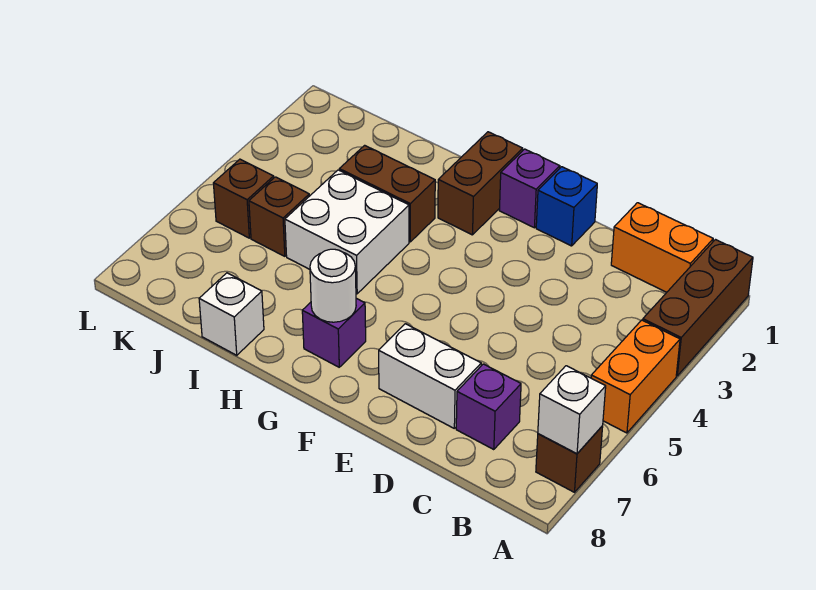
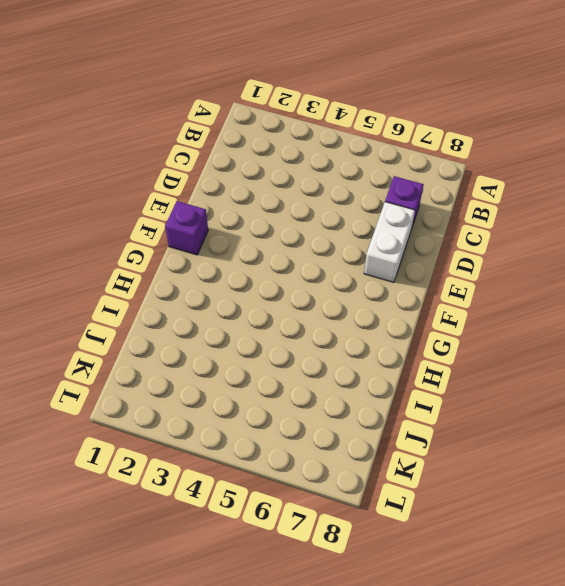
none -> brown brick A1:A3 level 1
none -> orange brick A4:A5 level 1
none -> brown brick A7 level 1

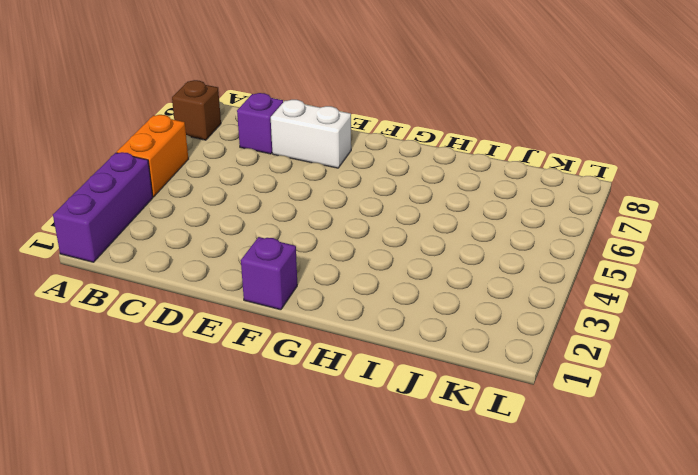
purple brick A1:A3 level 1 -> brown brick A1:A3 level 1
none -> orange brick B1:C1 level 1
none -> blue brick E1 level 1
none -> brown brick G1:G2 level 1

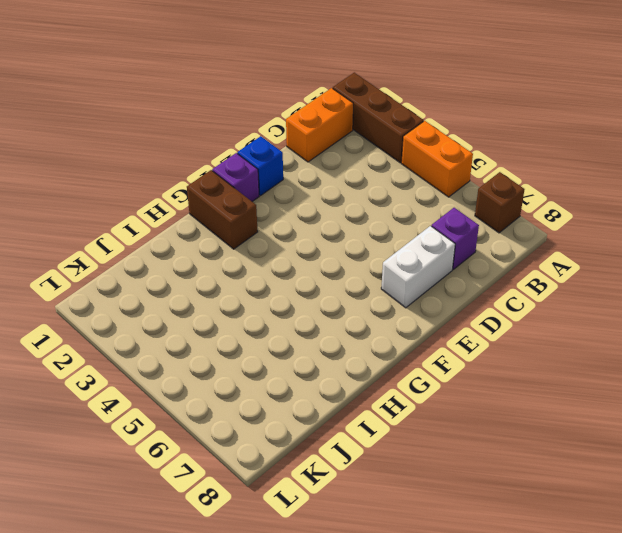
none -> purple brick G7 level 1
none -> brown brick H3:I3 level 1
none -> white brick H4:I5 level 1

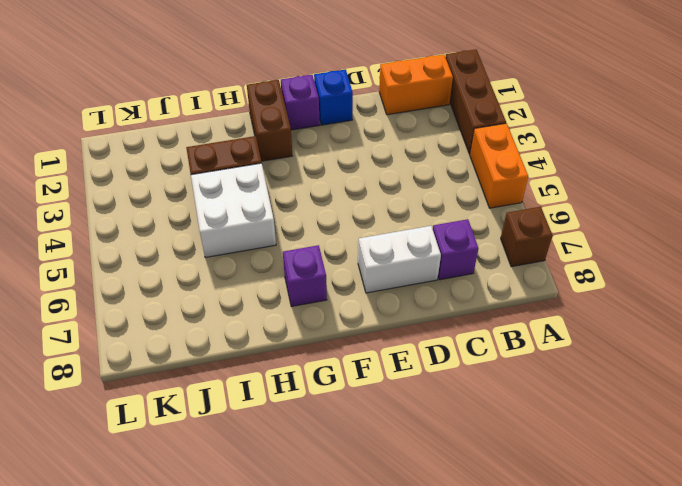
none -> white brick I8 level 1
none -> brown brick J5 level 1
none -> brown brick K5 level 1

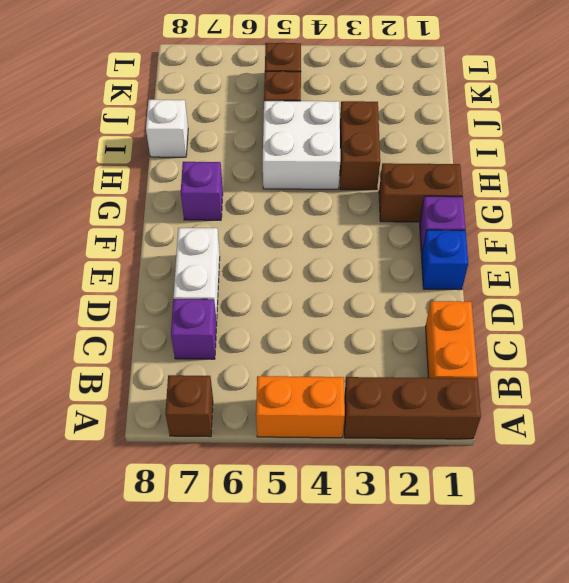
none -> white brick A7 level 2
none -> white round brick G7 level 2

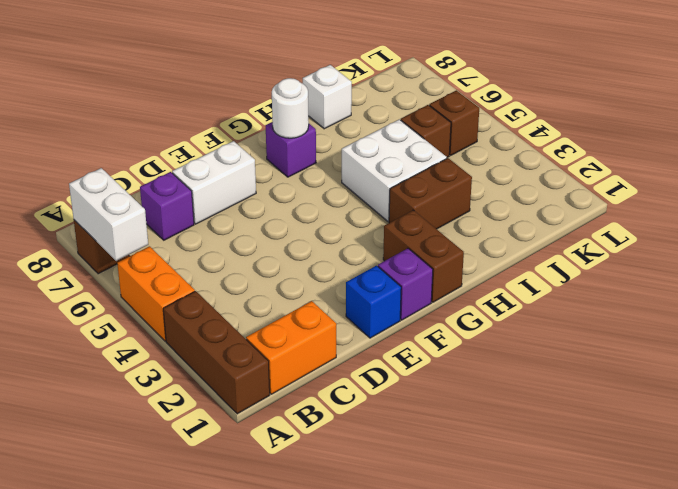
white brick A6:A7 level 2 -> white brick A7 level 2

